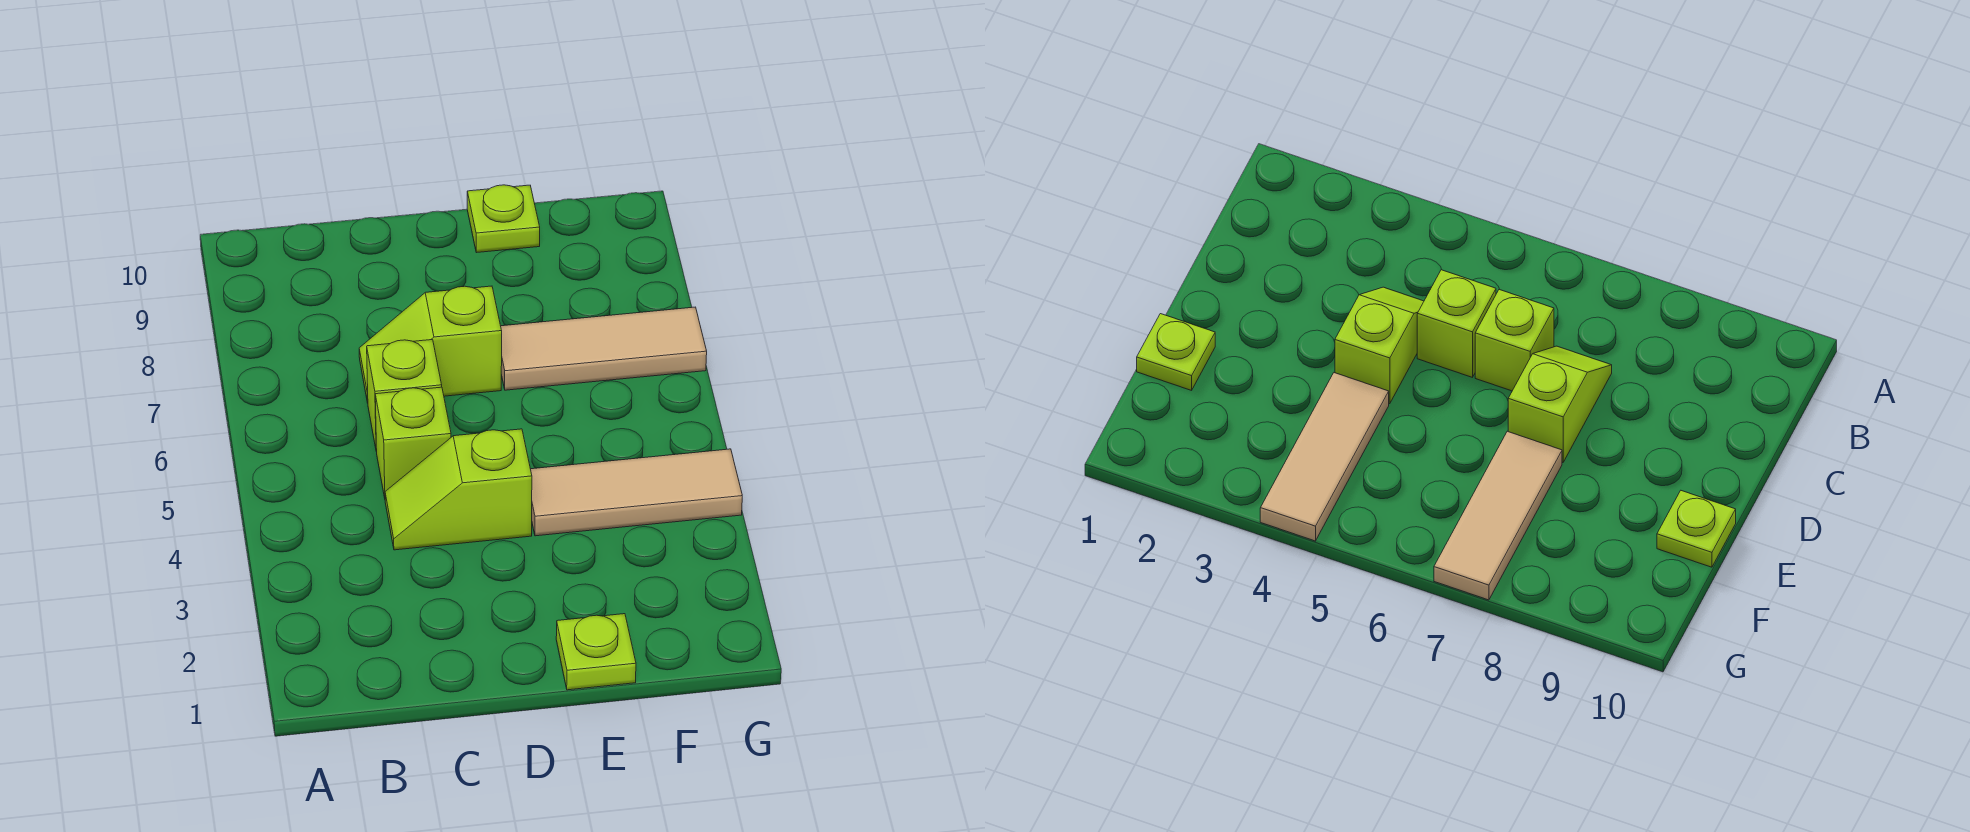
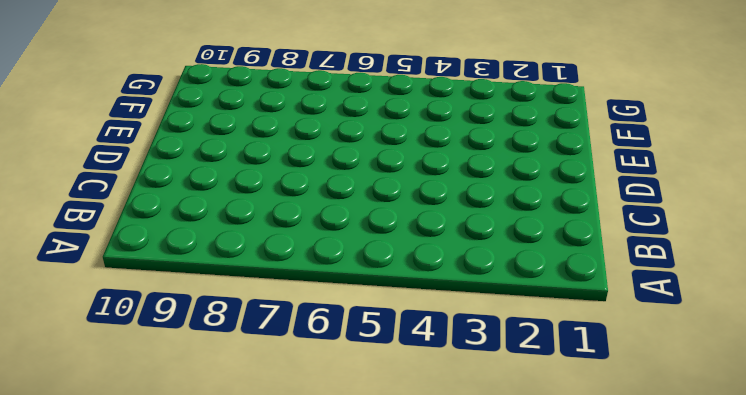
none -> lime slope C4:D4 level 1 top D
none -> lime brick C5 level 1

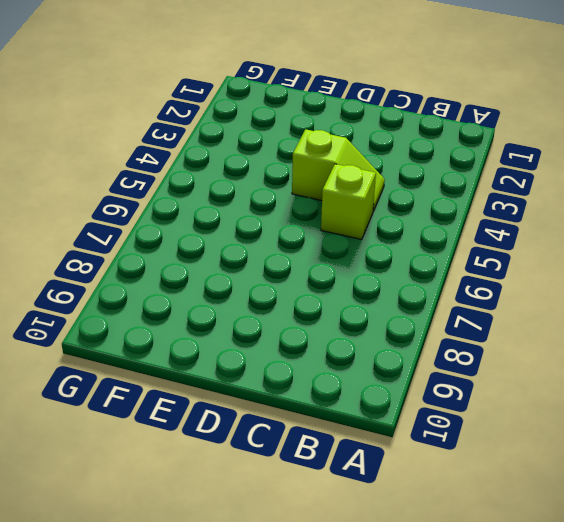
none -> lime brick C6 level 1
none -> lime slope C7:D7 level 1 top D

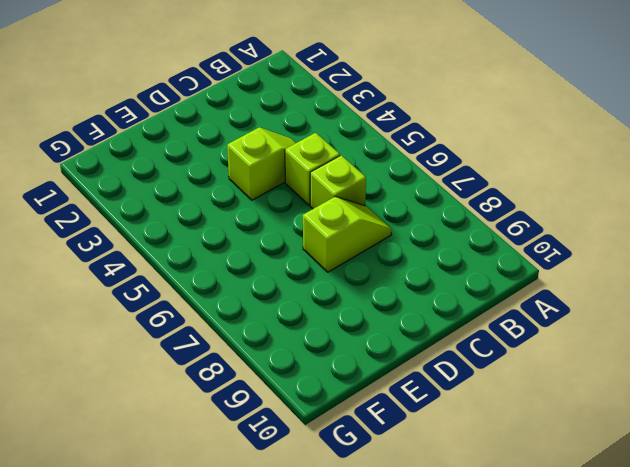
none -> lime plate E1 level 1
none -> tan tile E4:G4 level 1

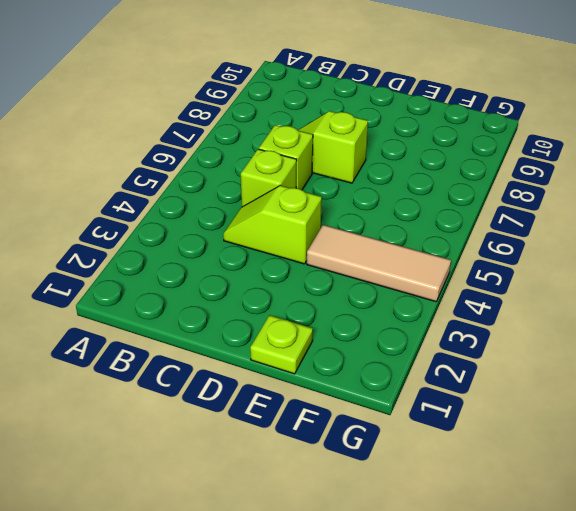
none -> tan tile E7:G7 level 1
none -> lime plate E10 level 1

